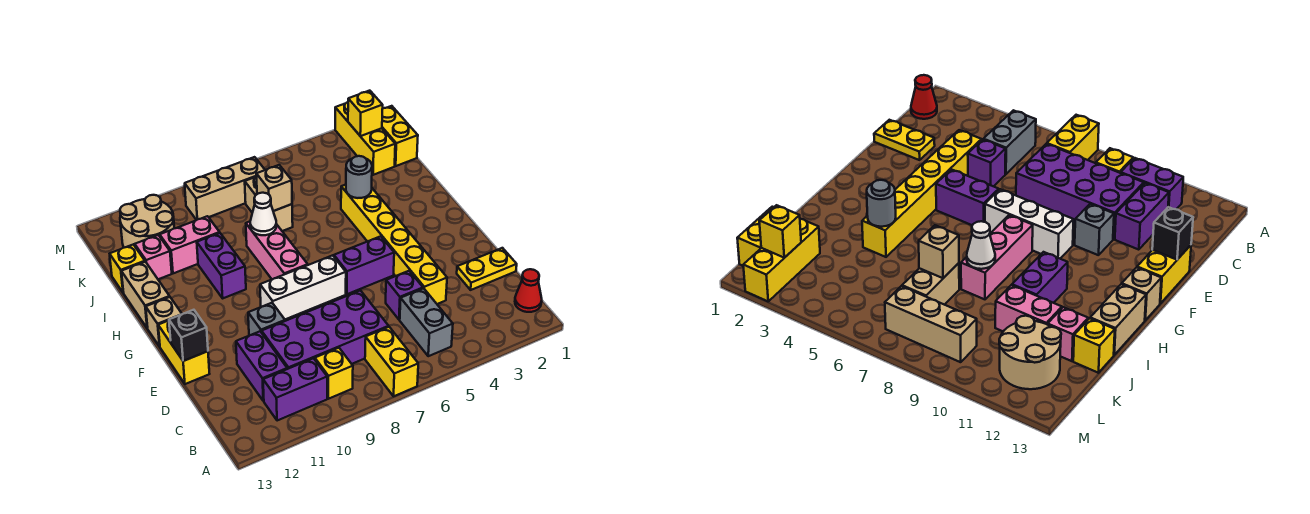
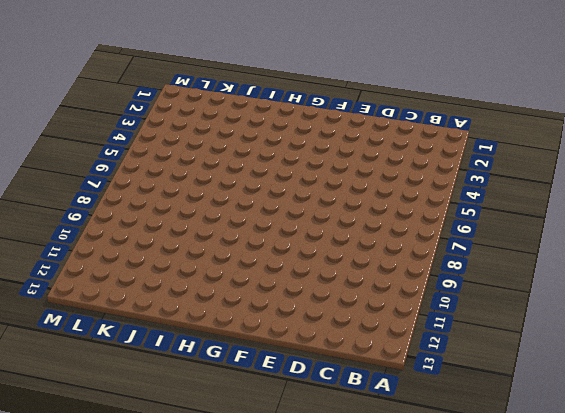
none -> yellow brick A7:B7 level 1
none -> red cone B1 level 1
none -> grey brick B5:C5 level 1
none -> yellow brick B9 level 1

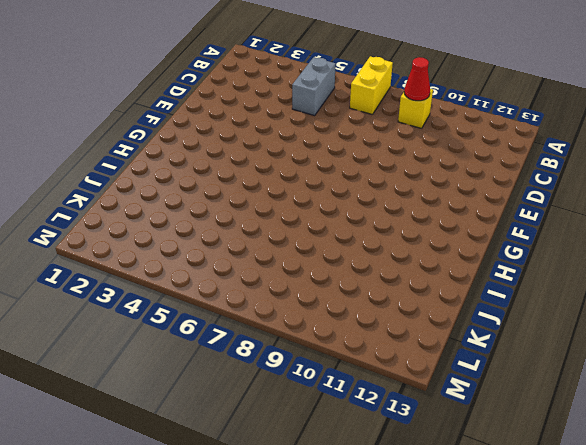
red cone B9 level 2 -> red cone B1 level 1
none -> purple brick B10:B11 level 1
none -> purple brick C7:D10 level 1
none -> purple brick C11:D11 level 1
none -> yellow plate D1:D2 level 1

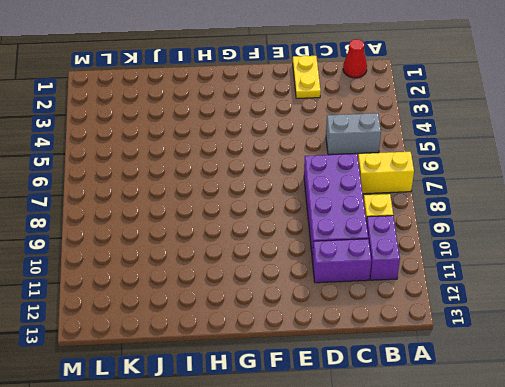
none -> yellow brick D4:I4 level 1
none -> purple brick D5 level 1
none -> grey brick E10 level 1
none -> yellow brick E13:F13 level 1

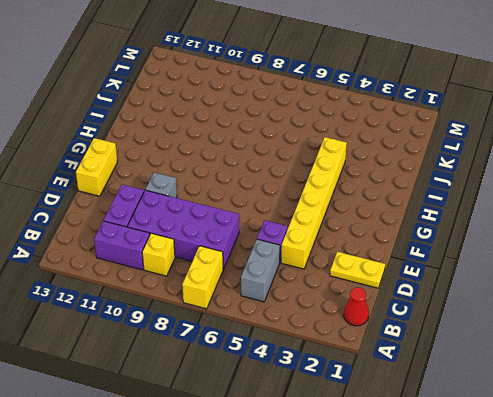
none -> purple brick F5:F6 level 1
none -> white brick F7:F9 level 1
none -> pink brick G8:I8 level 1
none -> tan brick G13 level 1

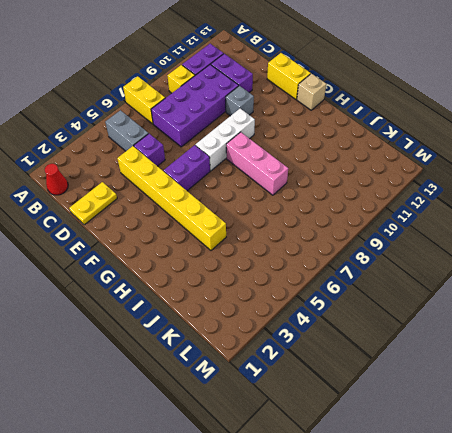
none -> purple brick H10:I10 level 1
none -> tan brick H13:I13 level 1
none -> tan brick J7:K7 level 1
none -> pink brick J10:J11 level 1

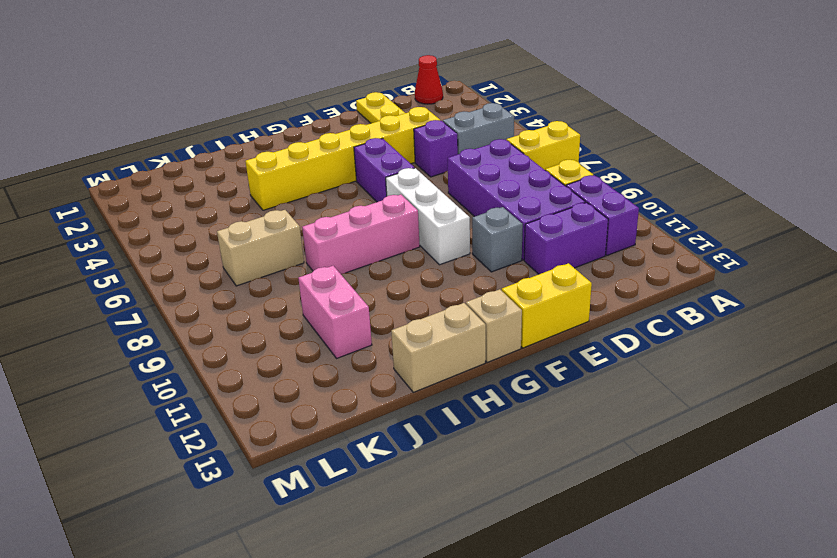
none -> purple brick H10:I10 level 1
none -> pink brick J12 level 1
none -> yellow brick J13 level 1
none -> yellow brick K1:L1 level 1

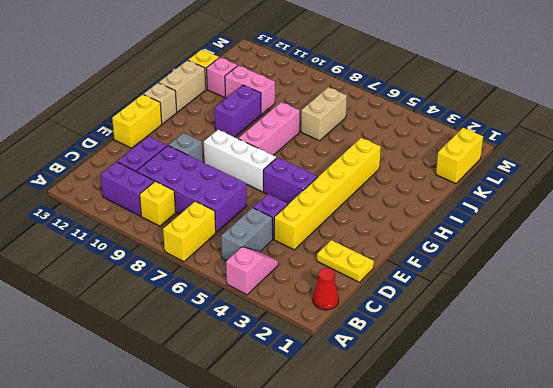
pink slope A4:B4 level 1 top A -> none
none -> yellow brick K2:M2 level 1
none -> tan round brick K11:L12 level 1
none -> tan brick L7:L9 level 1
none -> black brick E13 level 2

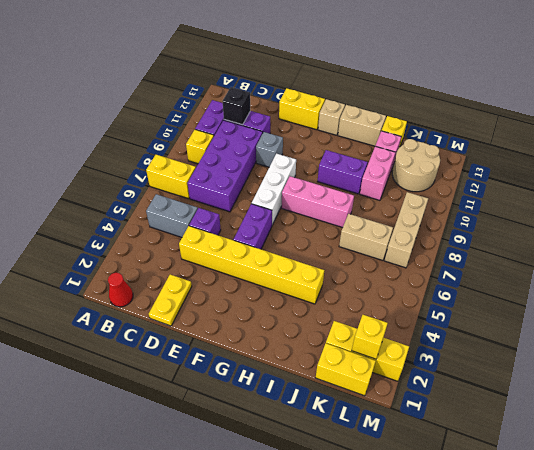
black brick C11 level 2 -> black brick E13 level 2
none -> grey round brick I4 level 2
none -> white cone I8 level 2
none -> tan brick J7 level 2

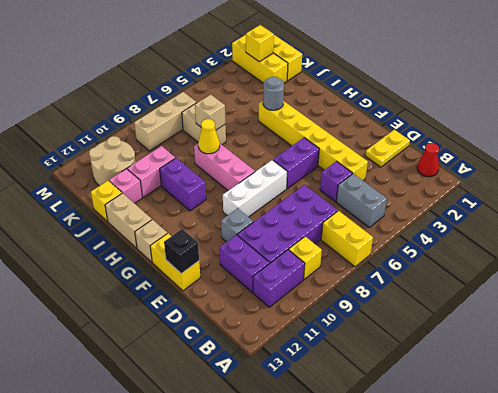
yellow cone I8 level 2 -> white cone I8 level 2

